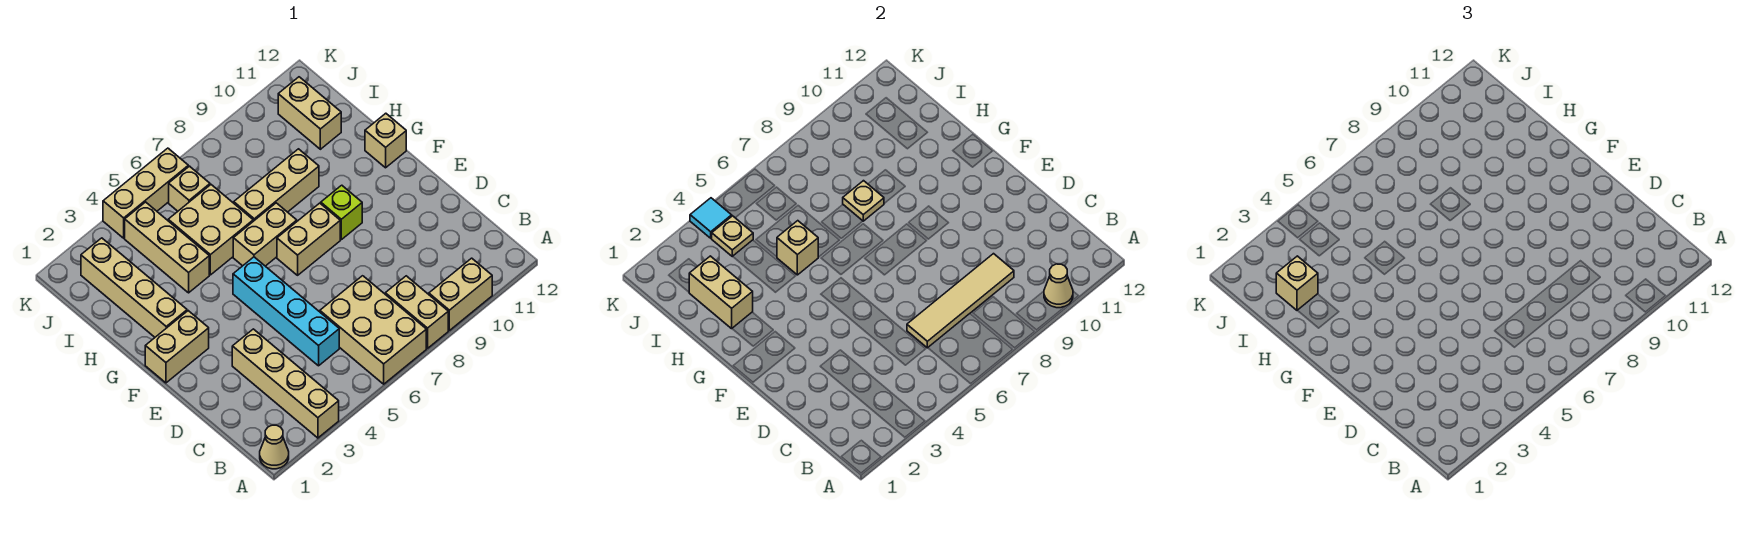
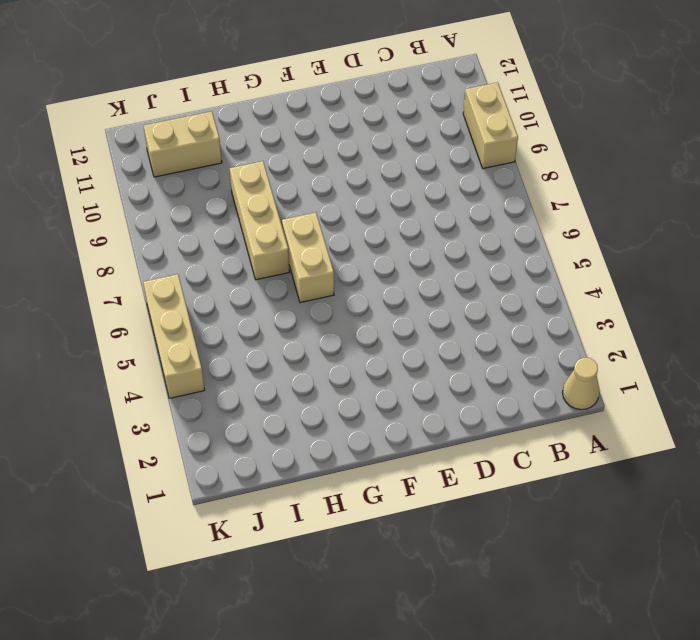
none -> tan brick A3:D3 level 1
none -> tan brick A6:C7 level 1
none -> tan brick A8:B8 level 1

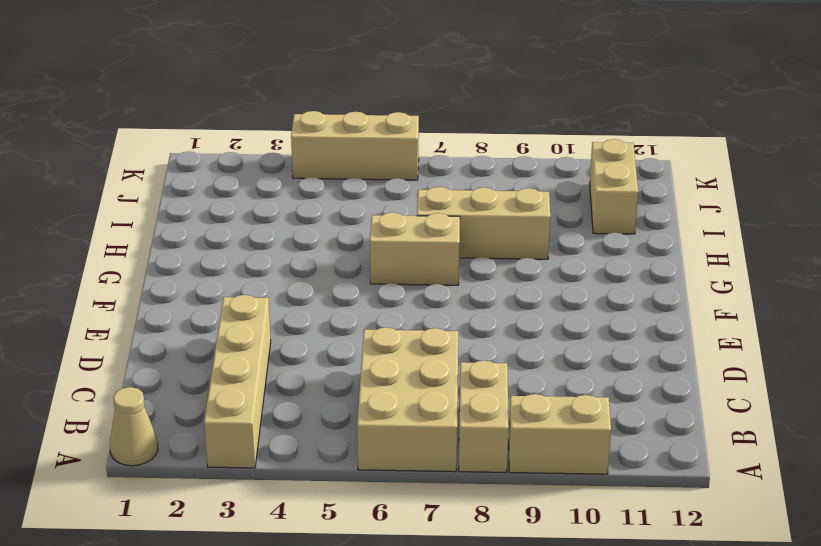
none -> cyan brick C5:F5 level 1
none -> tan brick F1:F2 level 1
none -> tan brick F7:F8 level 1

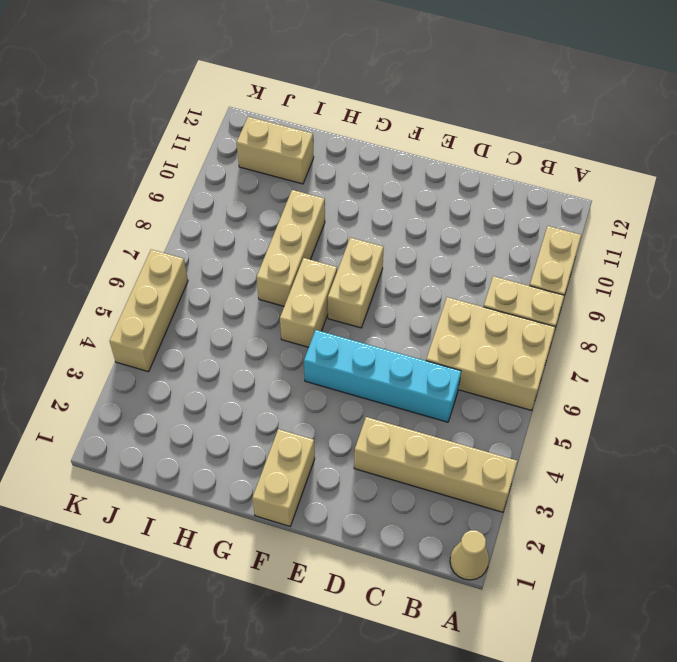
none -> lime brick F9 level 1
none -> tan brick G2:J2 level 1
none -> tan brick G12 level 1

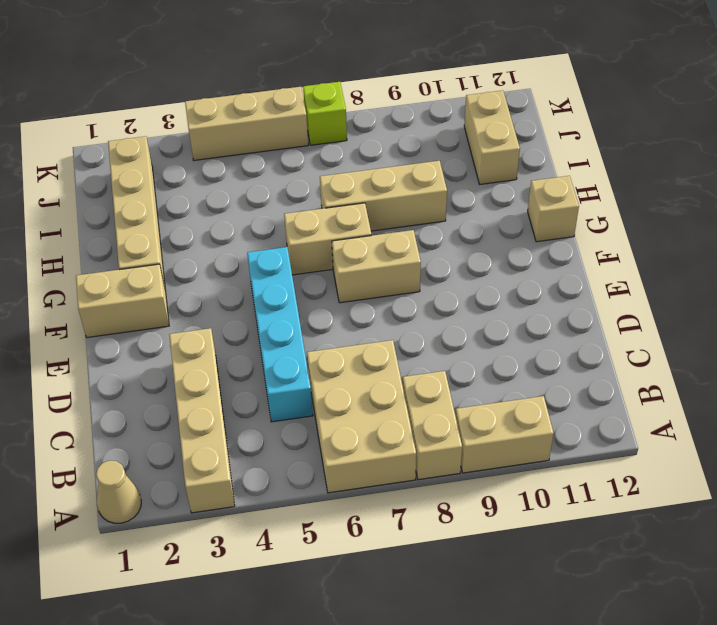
lime brick K7 level 1 -> lime brick F9 level 1
none -> tan brick H4:J4 level 1
none -> tan brick H5:I6 level 1
none -> tan brick J6 level 1

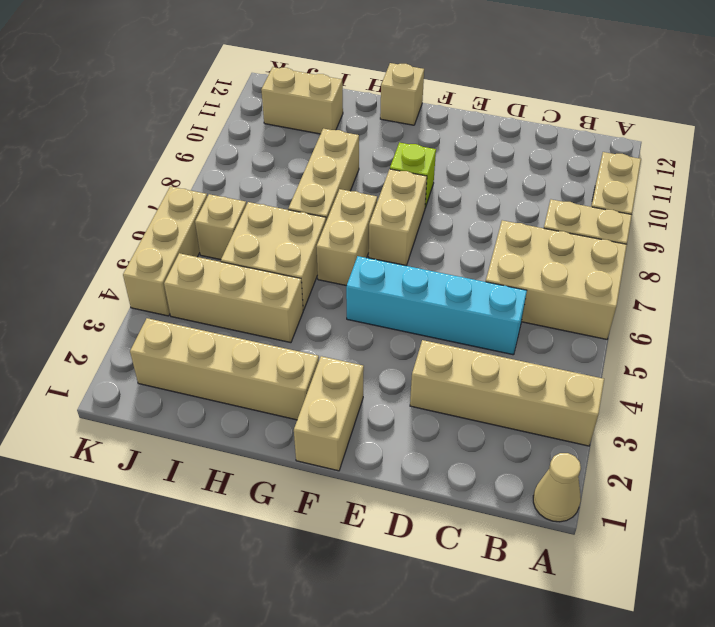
none -> tan cone A10 level 2
none -> tan tile C6:C9 level 2
none -> tan brick H2:I2 level 2

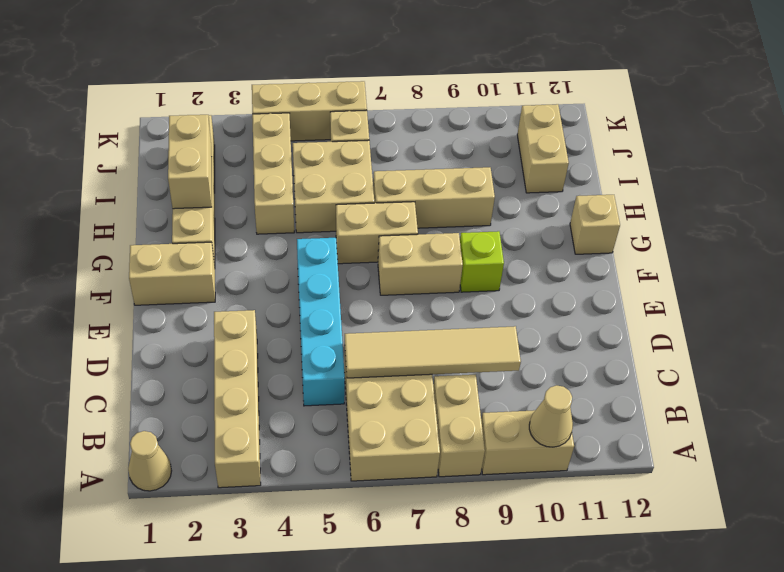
none -> tan brick H5 level 2
none -> tan plate H8 level 2
none -> tan plate J4 level 2

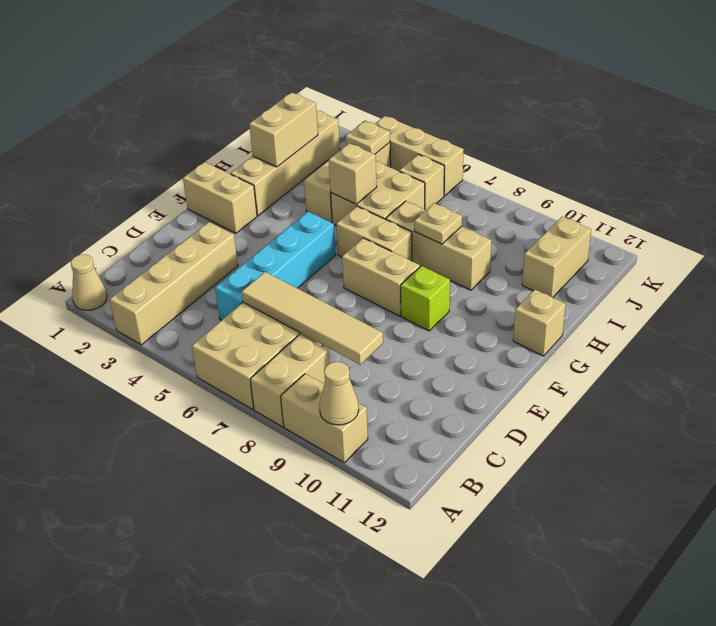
none -> cyan tile K4 level 2
none -> tan brick I2 level 3

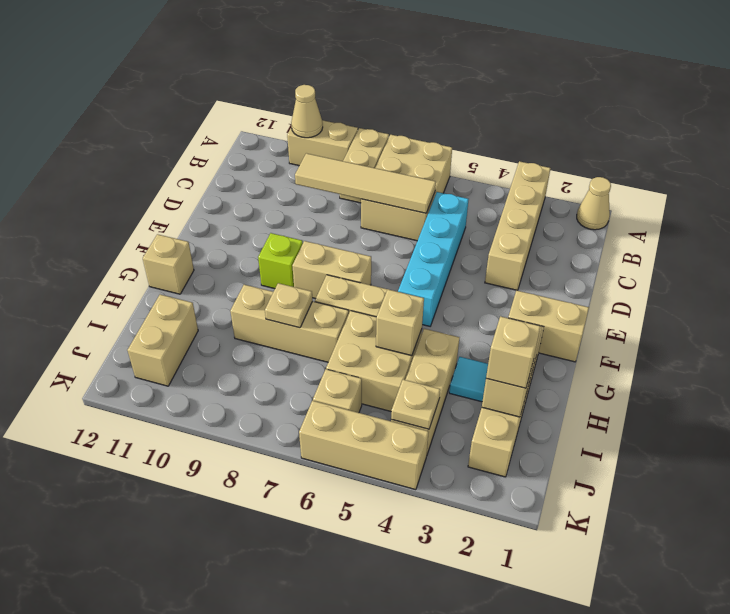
cyan tile H3 level 1 -> cyan tile K4 level 2

